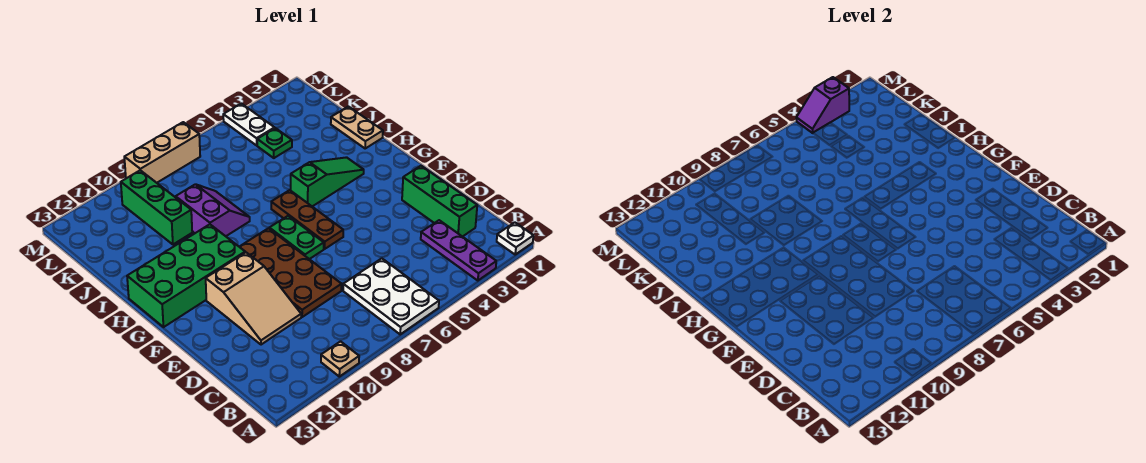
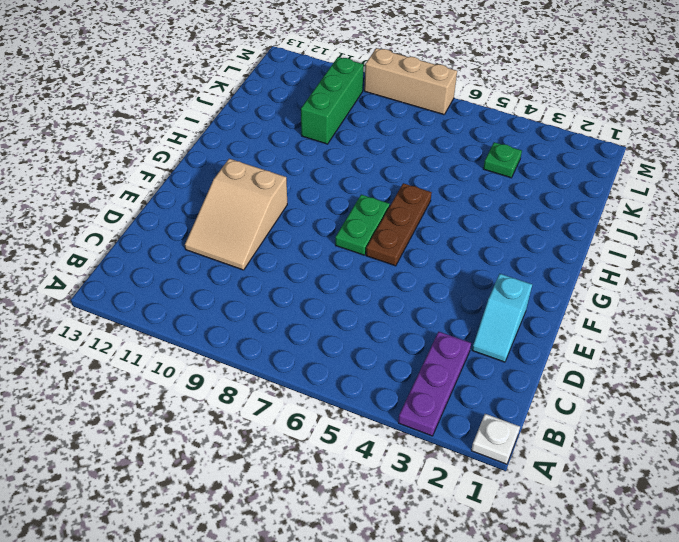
cyan slope D2:E2 level 1 top E -> green brick C2:E2 level 1
none -> white plate A6:C7 level 1
none -> tan plate A10 level 1
none -> brown plate D8:G9 level 1

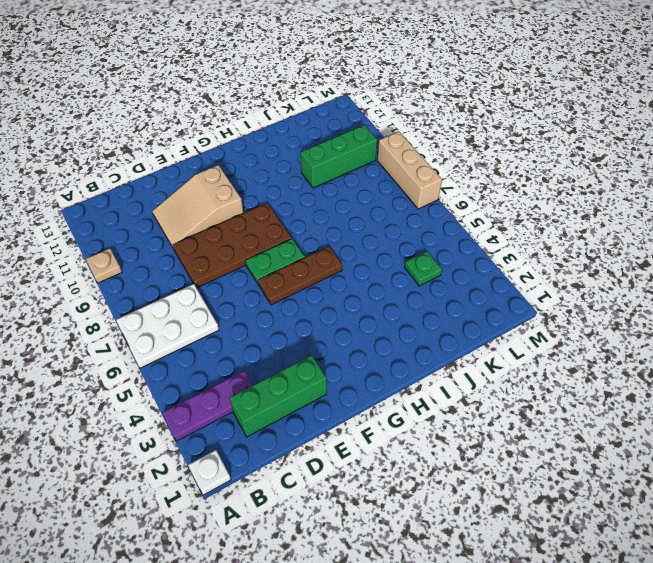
none -> green brick G10:H13 level 1
none -> green slope H3:H5 level 1 top 5
none -> tan plate I1:J1 level 1

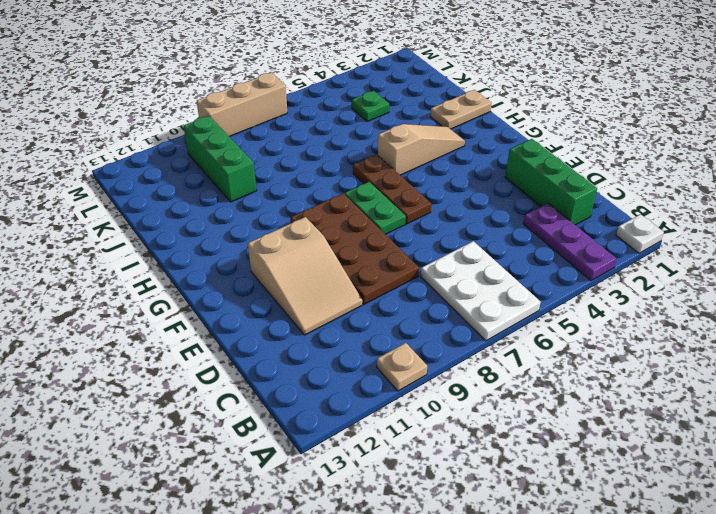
tan slope H3:H5 level 1 top 5 -> green slope H3:H5 level 1 top 5
tan plate I1:I2 level 1 -> tan plate I1:J1 level 1
none -> green brick G10:H13 level 1
none -> purple slope I8:J9 level 1 top 9
none -> white plate L4:M4 level 1

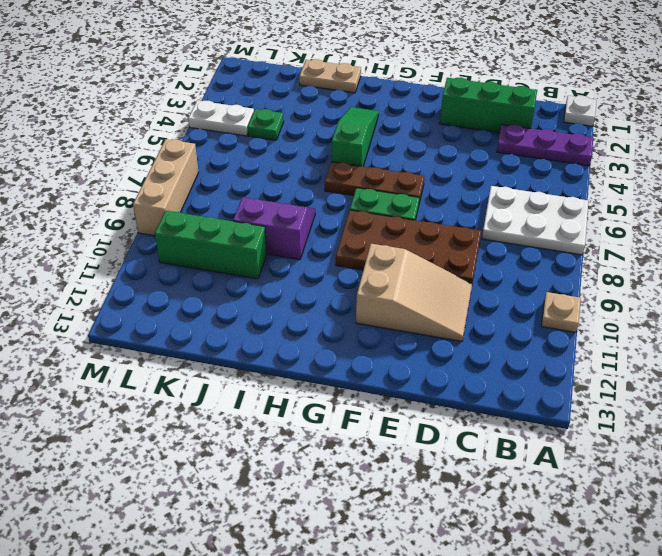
none -> green brick G10:H13 level 1
none -> purple slope M3:M4 level 2 top 3

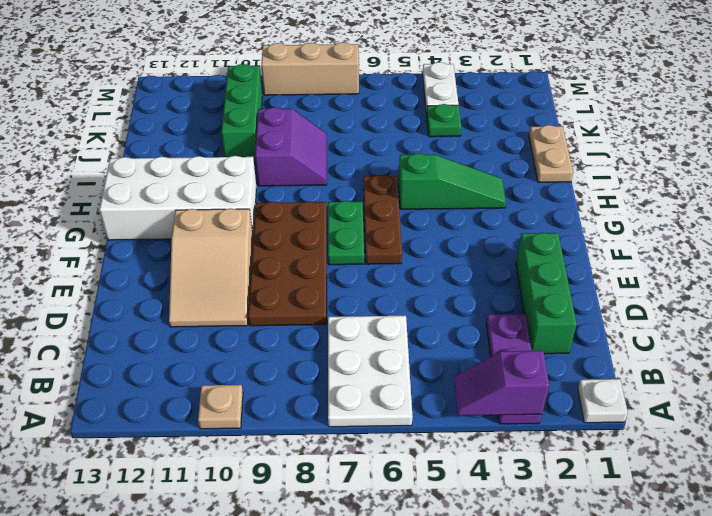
purple slope A3:A4 level 2 top 3 -> purple slope M3:M4 level 2 top 3
white brick G10:H13 level 1 -> green brick G10:H13 level 1

